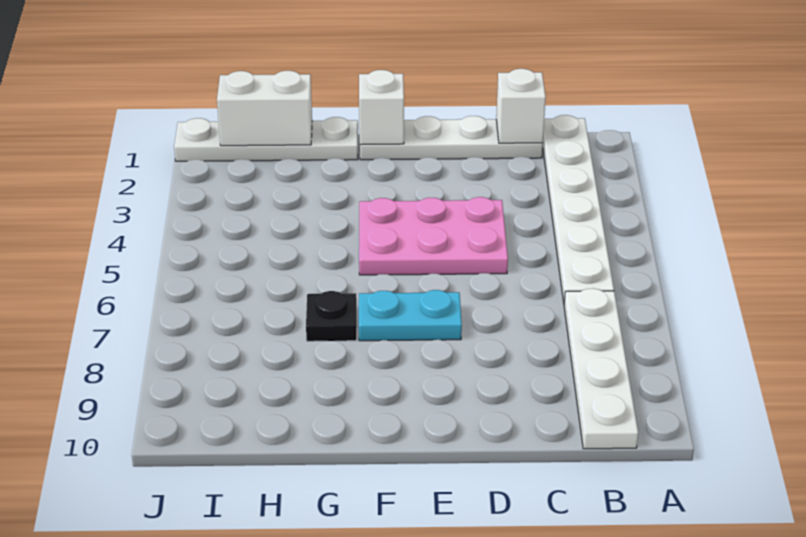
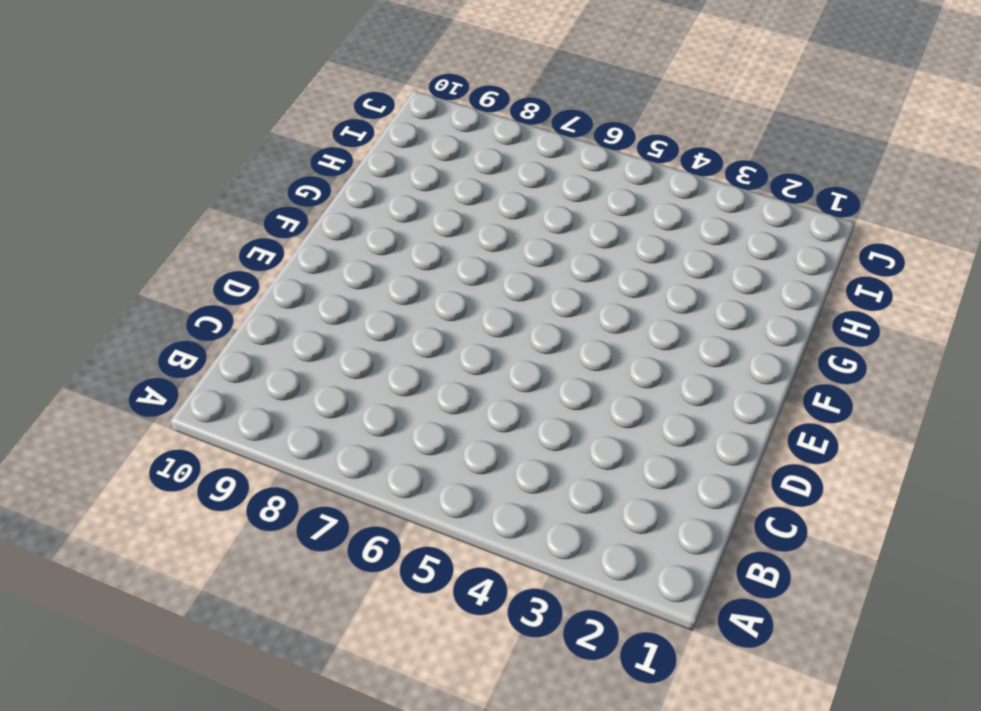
none -> white plate B1:B6 level 1
none -> white plate B7:B10 level 1

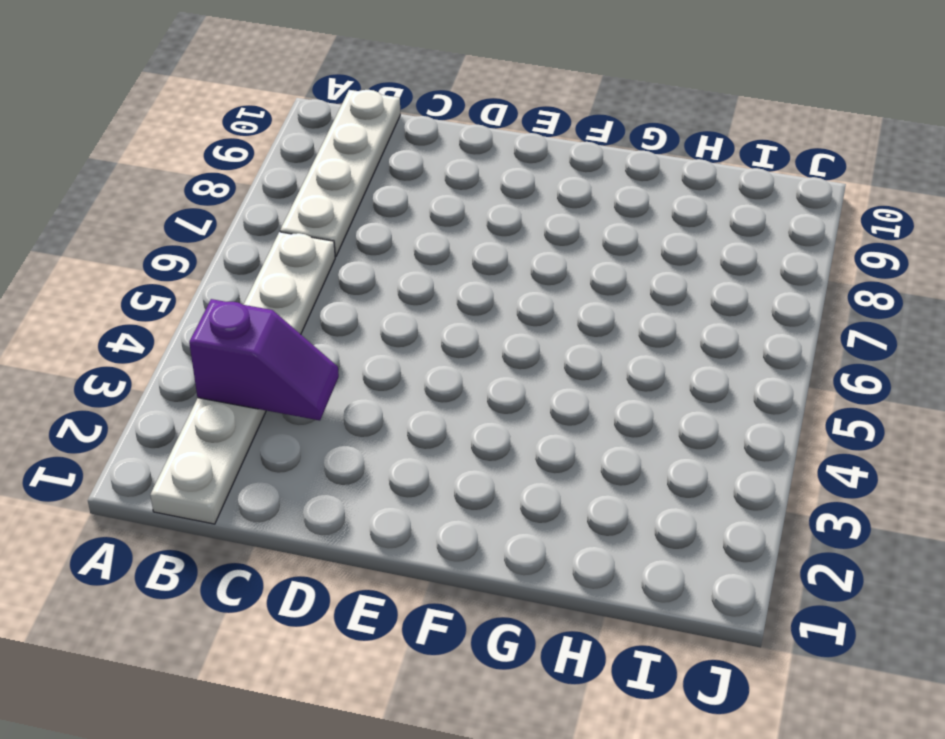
purple slope B3:C3 level 2 top B -> none
none -> white plate C1:F1 level 1
none -> pink plate D4:F5 level 1

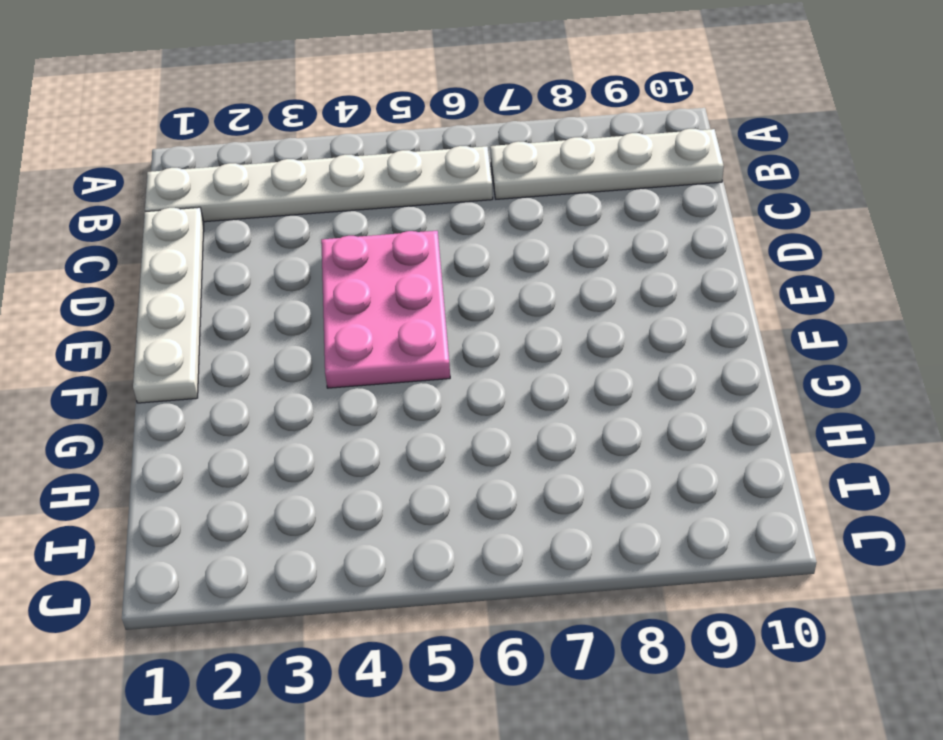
none -> cyan plate E7:F7 level 1
none -> white plate G1:J1 level 1

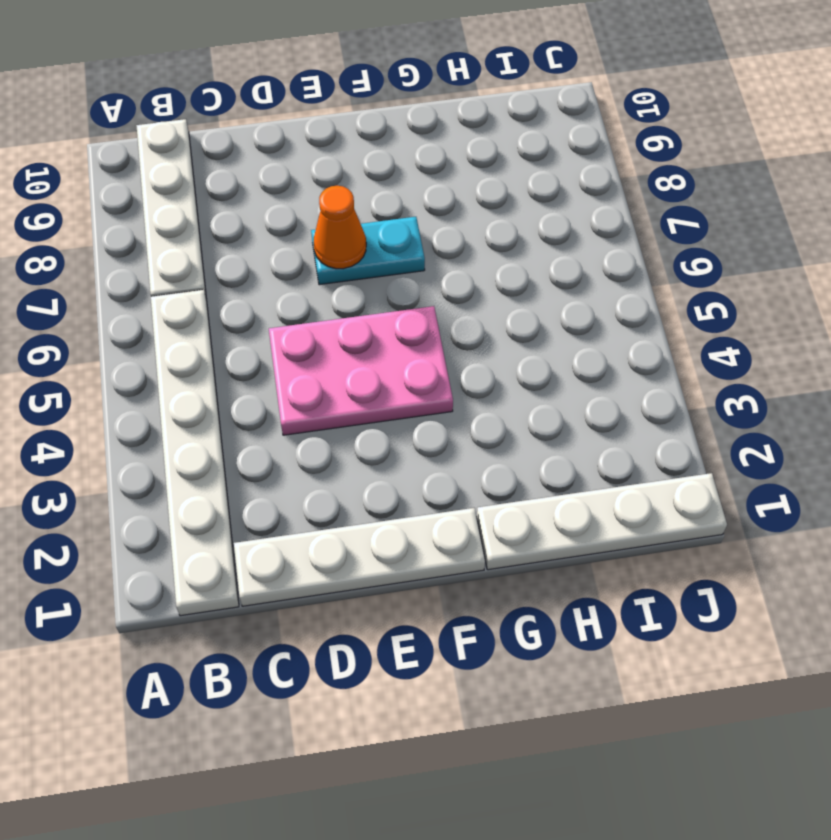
orange cone E7 level 2 -> none
none -> black plate G7 level 1
none -> white brick C1 level 2

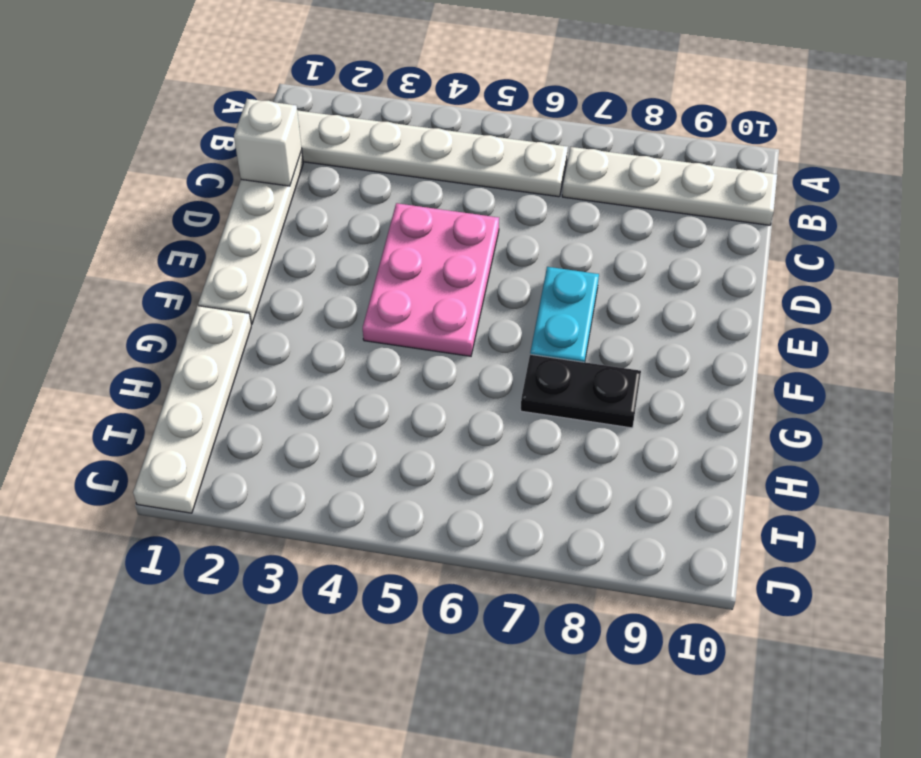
black plate G7:G8 level 1 -> black plate G7 level 1
none -> white brick F1 level 2
none -> white brick H1:I1 level 2

